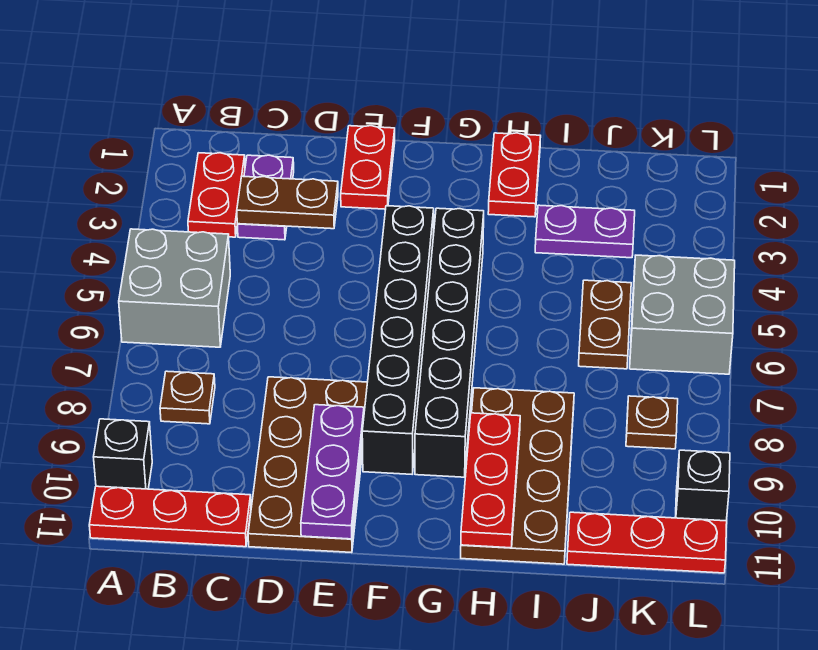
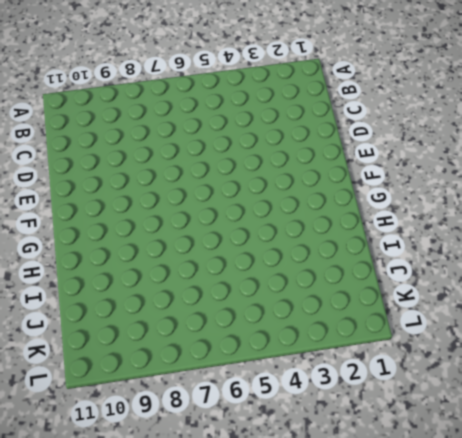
none -> grey brick A5:B6 level 1
none -> black brick A10 level 1
none -> red plate A11:C11 level 1

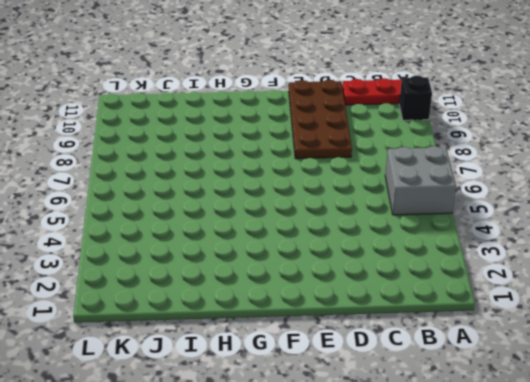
none -> red plate B2:B3 level 1
none -> brown plate B8 level 1
none -> purple plate C2:C3 level 1

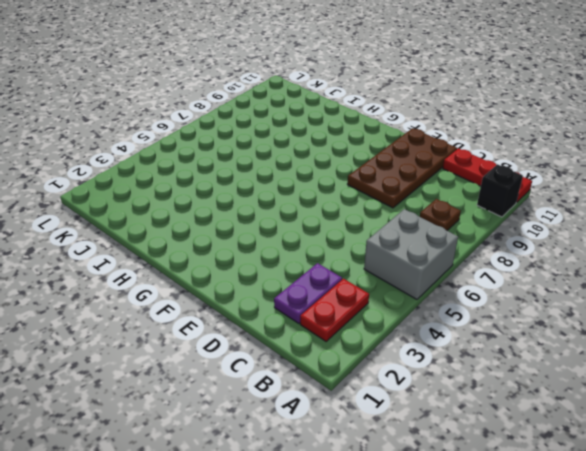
none -> red plate E1:E2 level 1
none -> black brick F4:F9 level 1
none -> black brick G4:G9 level 1

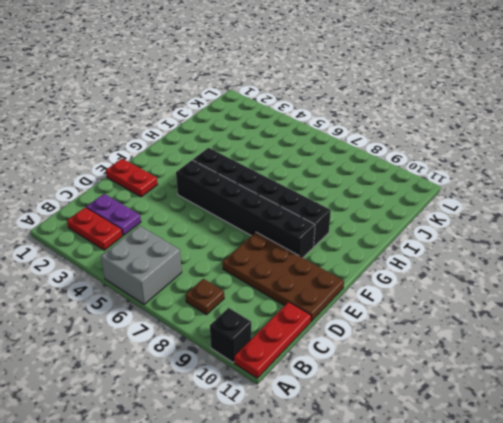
none -> red plate H1:H2 level 1
none -> brown plate H8:I11 level 1
none -> purple plate I3:J3 level 1

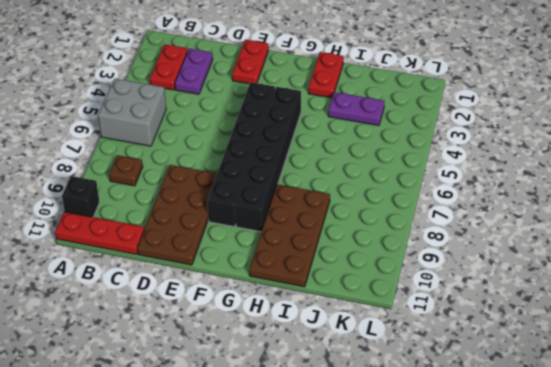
none -> brown plate J5:J6 level 1
none -> red plate J11:L11 level 1
none -> grey brick K5:L6 level 1

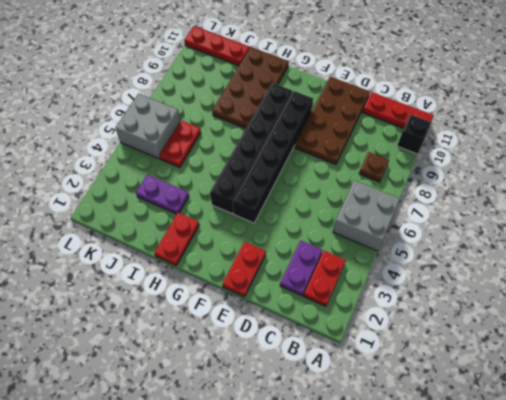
red plate J5:J6 level 1 -> brown plate J5:J6 level 1
none -> brown plate K8 level 1
none -> black brick L10 level 1
none -> brown plate C3:D3 level 2

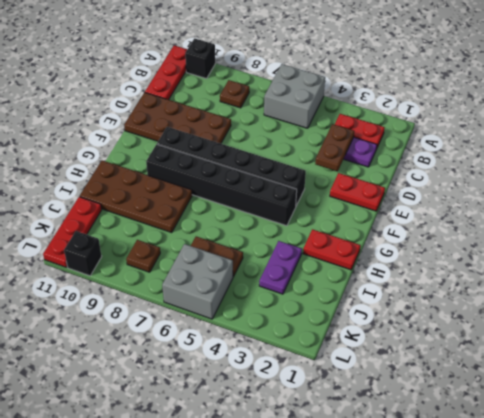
none -> purple plate E9:E11 level 2
none -> red plate H9:H11 level 2

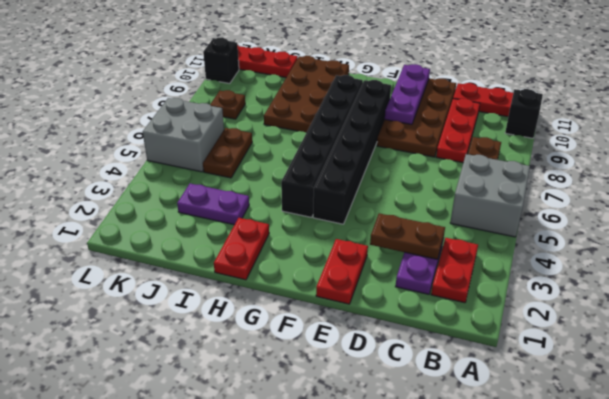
red plate C8:C10 level 1 -> red plate H9:H11 level 2

